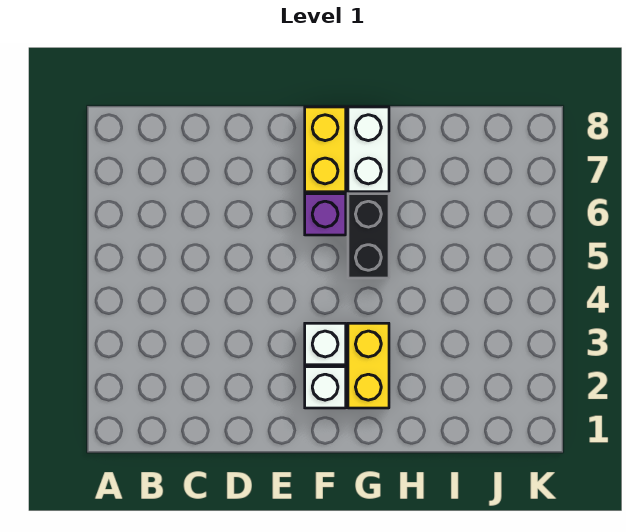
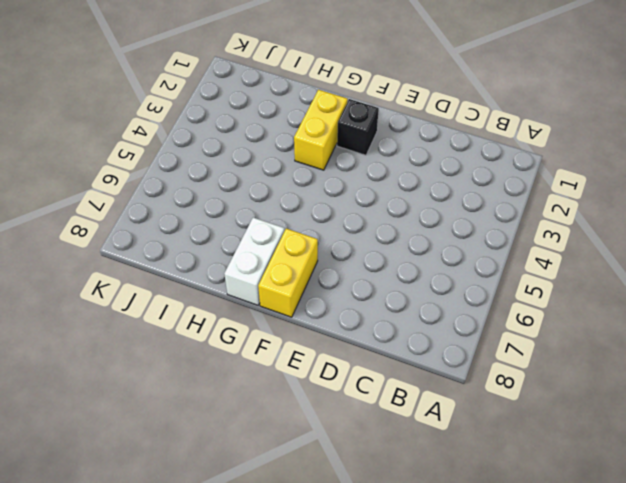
black brick F2 level 1 -> white brick F2 level 1
none -> white brick F3 level 1
none -> purple brick F6 level 1

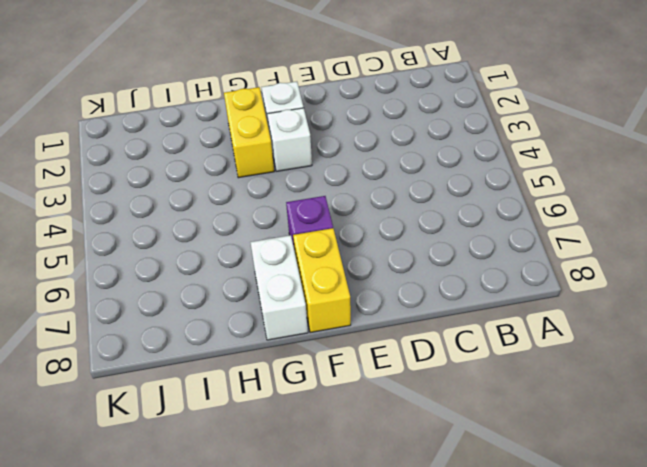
none -> black brick G5:G6 level 1

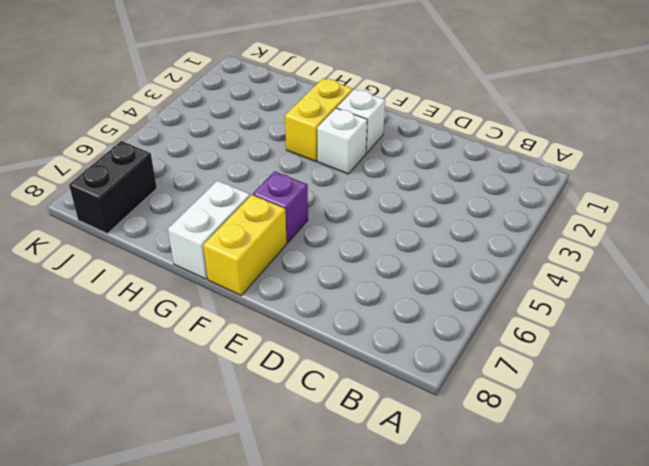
black brick J7:J8 level 1 -> black brick G5:G6 level 1

